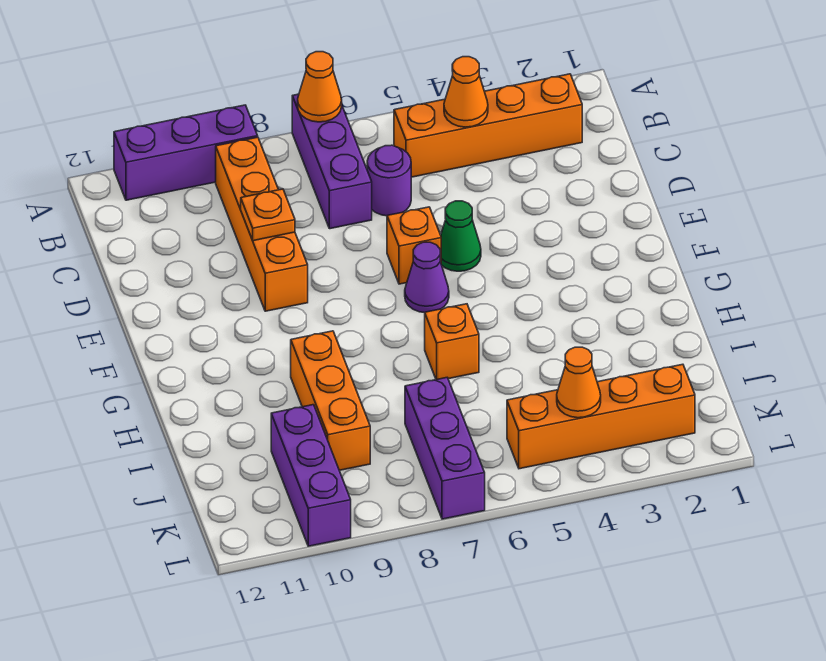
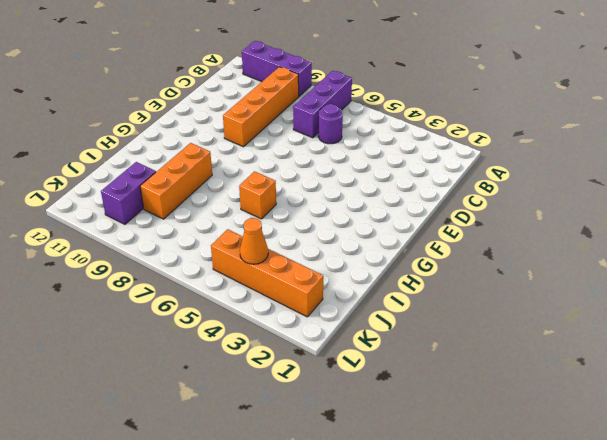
purple brick J10:K10 level 1 -> purple brick J10:L10 level 1
none -> orange brick B2:B5 level 1
none -> green cone E5 level 1
none -> orange brick E6 level 1

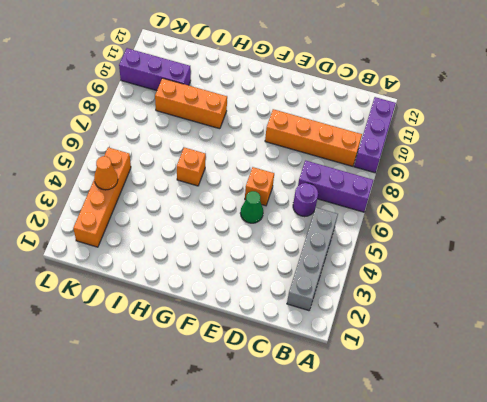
grey brick B2:B5 level 1 -> orange brick B2:B5 level 1
none -> purple cone F6 level 1
none -> purple brick J7:L7 level 1
none -> orange cone A7 level 2

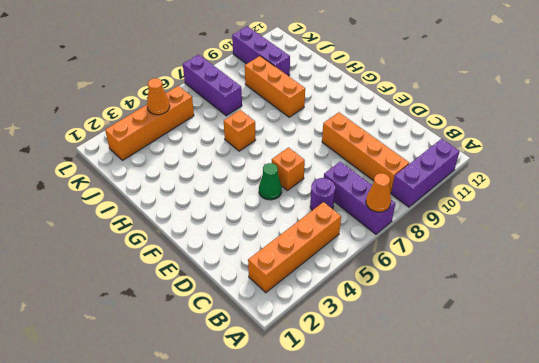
none -> purple cone F6 level 1
none -> orange cone B4 level 2
none -> orange plate D9 level 2

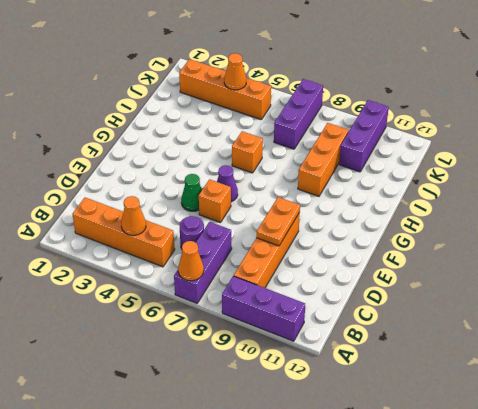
orange plate D9:E9 level 2 -> orange plate D9 level 2

